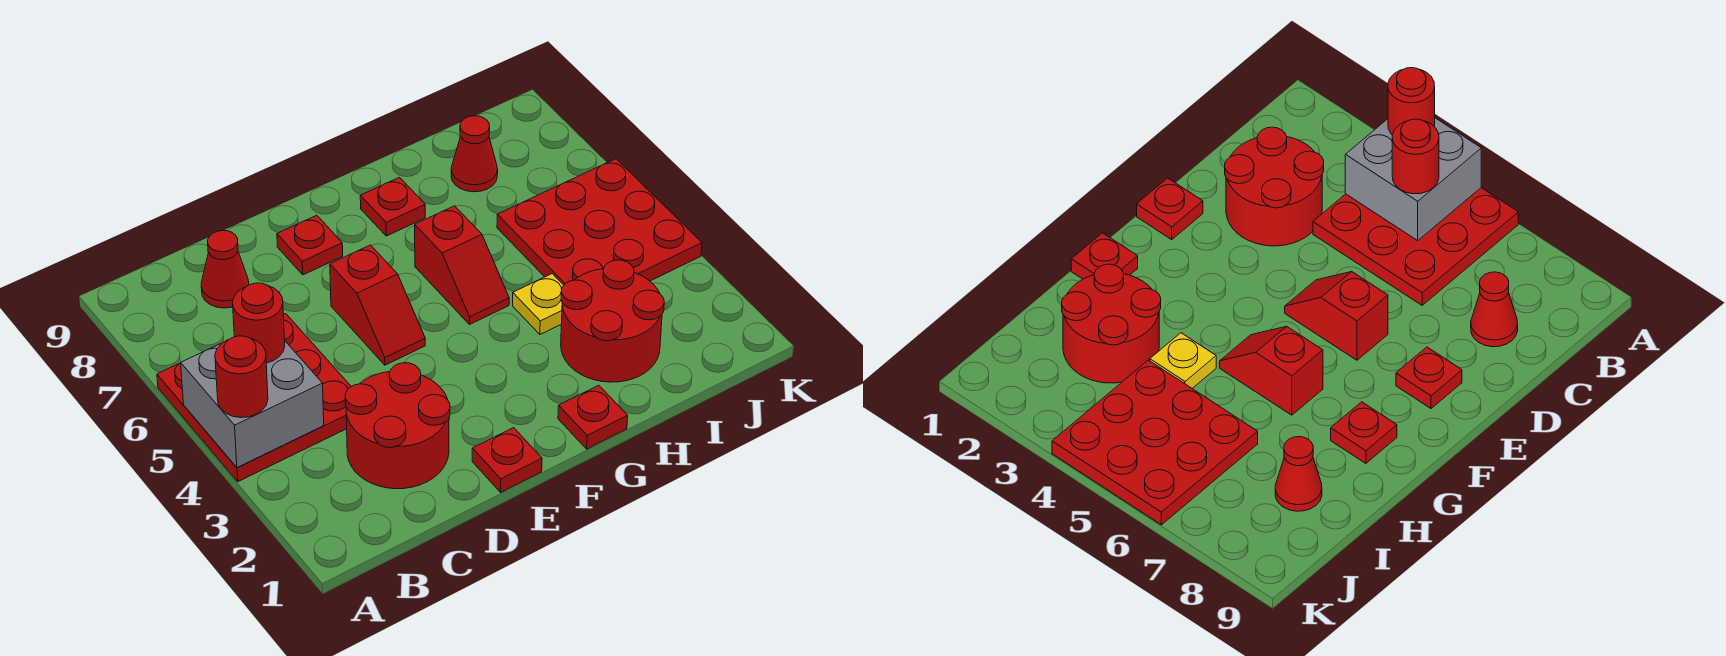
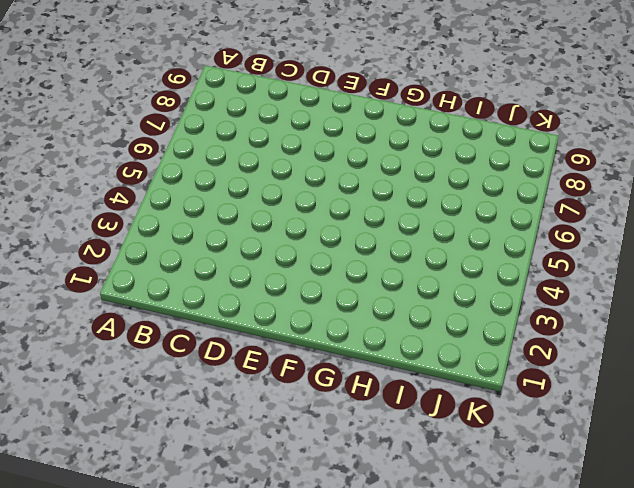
none -> red plate A4:C6 level 1
none -> red round brick C2:D3 level 1
none -> red cone C8 level 1

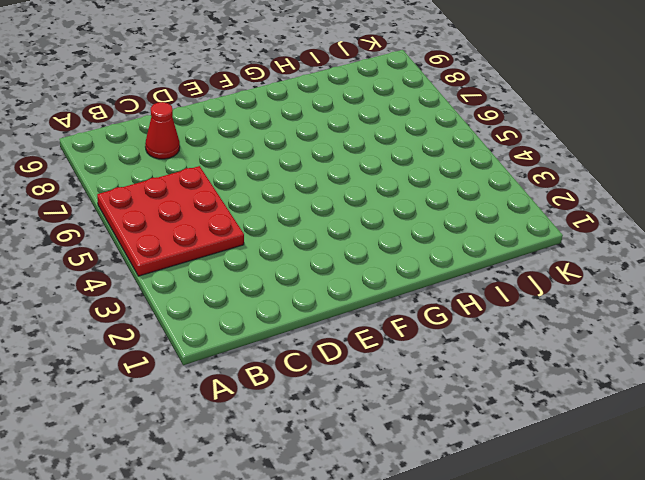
none -> red round brick C2:D3 level 1
none -> red plate E1 level 1
none -> red slope E5:E6 level 1 top 6

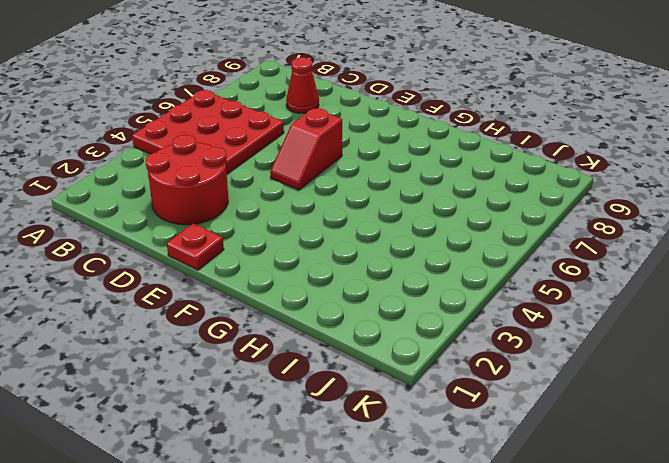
none -> red plate E8 level 1
none -> red plate G1 level 1
none -> red slope G5:G6 level 1 top 6

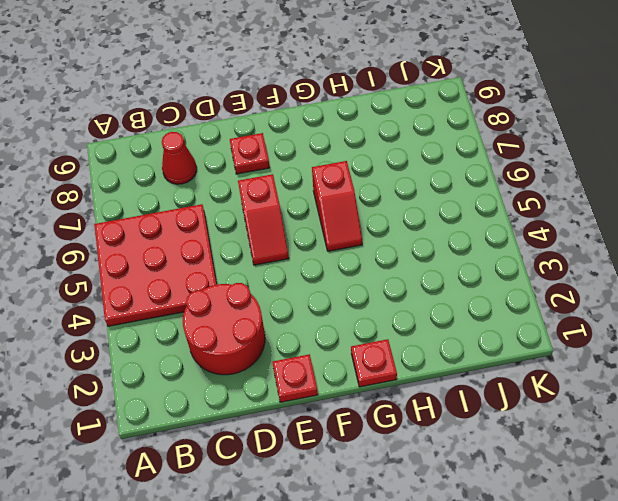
none -> red plate G8 level 1
none -> red round brick H2:I3 level 1
none -> yellow plate H4 level 1

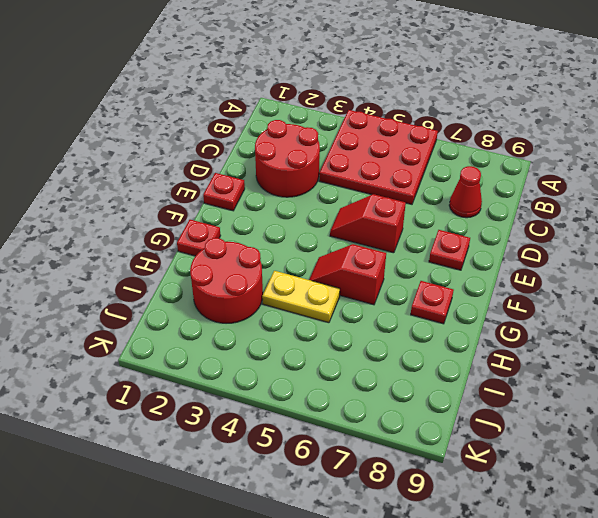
yellow plate H4:H5 level 1 -> yellow plate H4 level 1
none -> red plate I4:K6 level 1
none -> red cone I8 level 1
none -> grey brick A4:B5 level 2

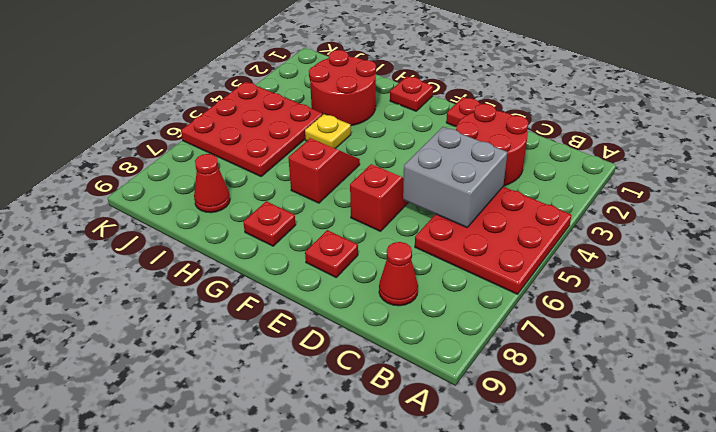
grey brick C4:D5 level 2 -> grey brick A4:B5 level 2
none -> red round brick A4 level 3
none -> red round brick B5 level 3

